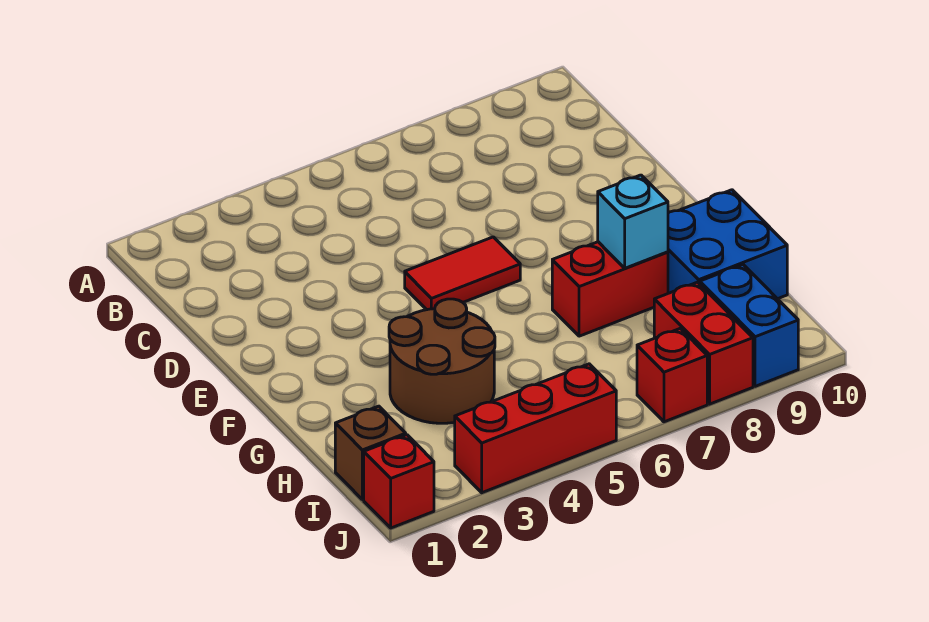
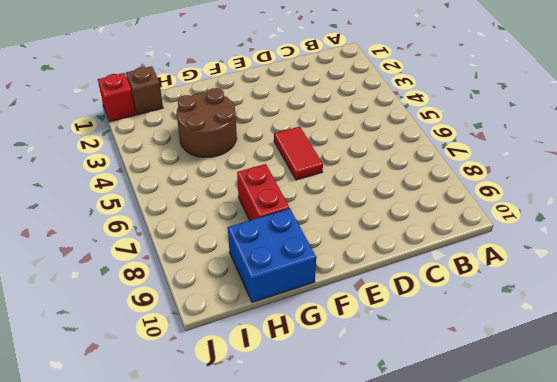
none -> red brick I8:J8 level 1
none -> blue brick I9:J9 level 1

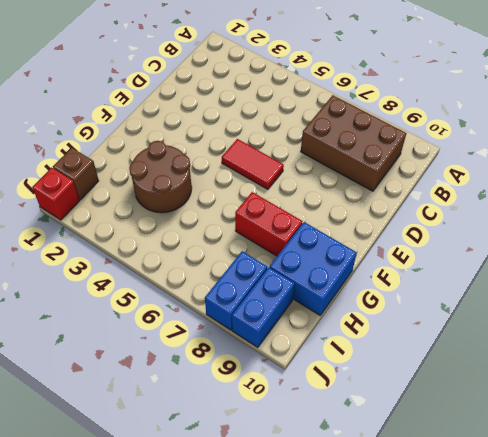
brown brick B7:C9 level 1 -> none
blue brick I8:J8 level 1 -> red brick I8:J8 level 1
none -> red brick J3:J5 level 1
none -> red brick J7 level 1

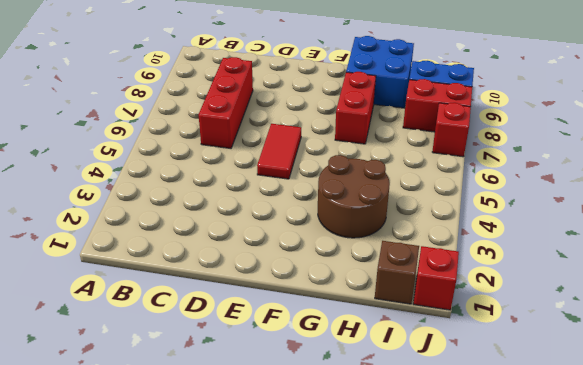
red brick C6:C8 level 1 -> red brick J3:J5 level 1
none -> cyan brick G8 level 2

